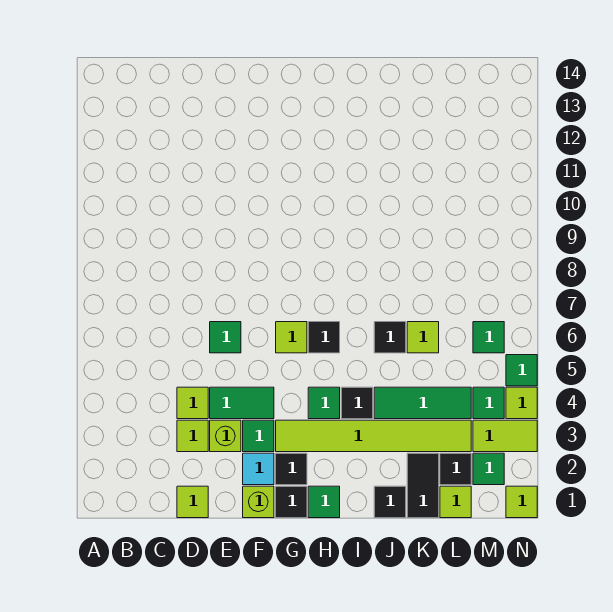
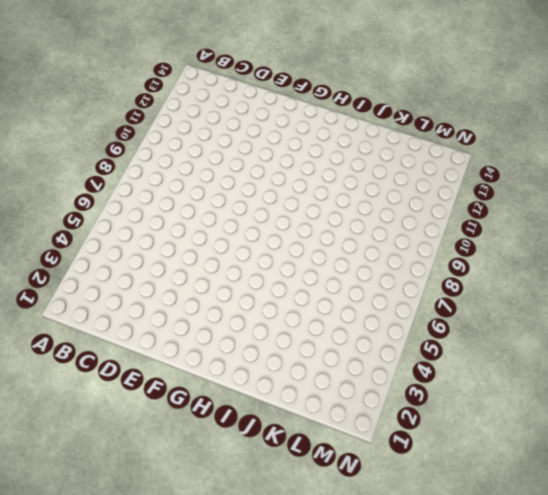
none -> lime tile D1 level 1
none -> lime tile D3 level 1
none -> lime tile D4 level 1
none -> lime brick E3 level 1

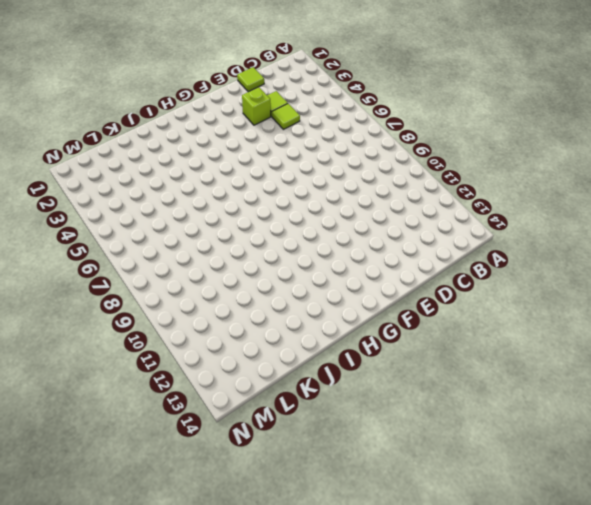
none -> green tile E4:F4 level 1
none -> green tile E6 level 1
none -> lime brick F1 level 1
none -> cyan tile F2 level 1

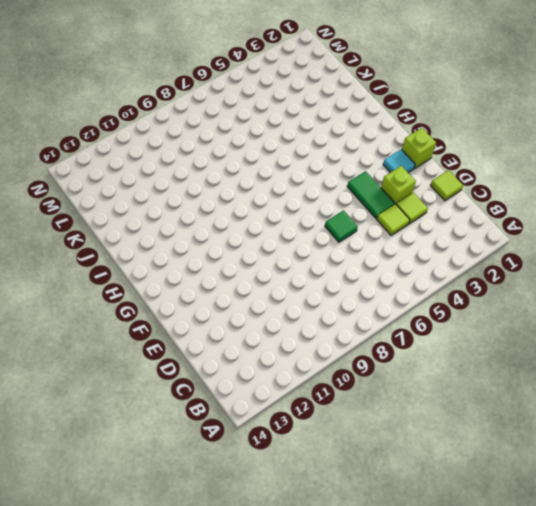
none -> green tile F3 level 1
none -> black tile G1 level 1
none -> black tile G2 level 1
none -> lime tile G3:L3 level 1

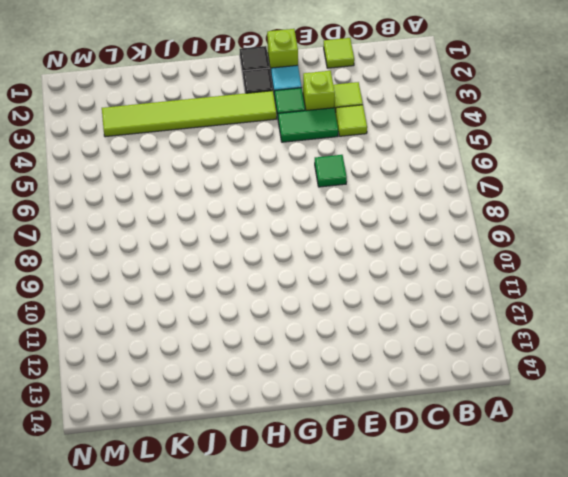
none -> lime tile G6 level 1
none -> green tile H1 level 1
none -> green tile H4 level 1
none -> black tile H6 level 1

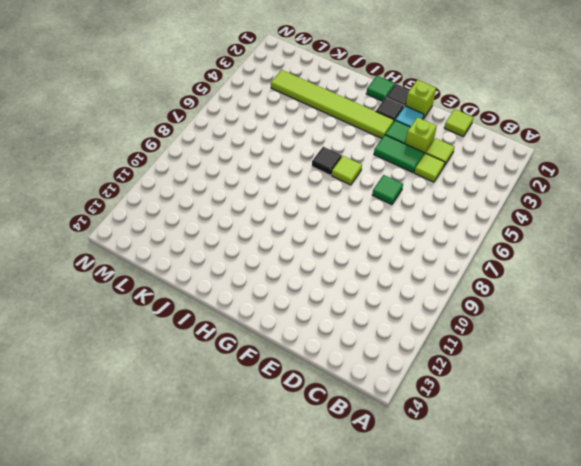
none -> green tile H4 level 1
none -> black tile I4 level 1
none -> black tile J1 level 1
none -> green tile J4:L4 level 1

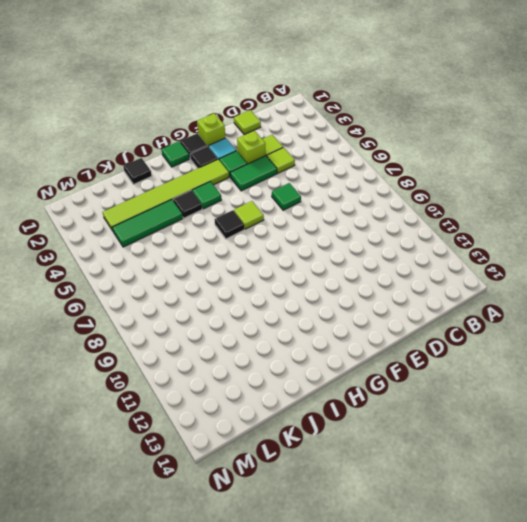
none -> black tile J6 level 1
none -> black tile K1:K2 level 1
none -> lime tile K6 level 1
none -> lime tile L1 level 1

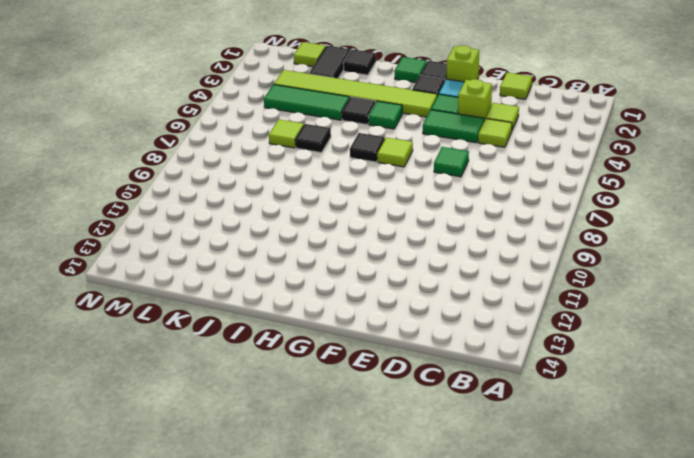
none -> black tile L2 level 1
none -> green tile M2 level 1
none -> lime tile M3:N3 level 1
none -> green tile M4 level 1

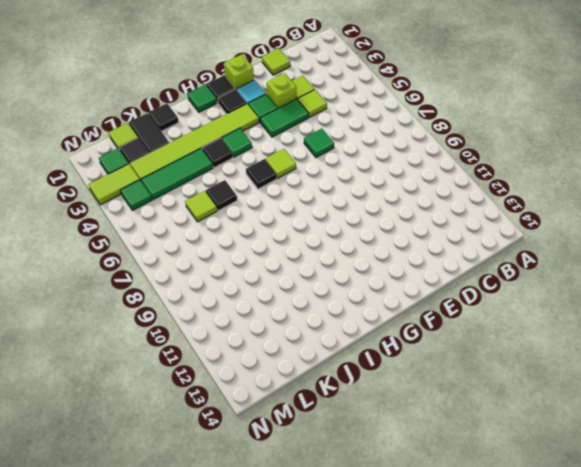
none -> green tile M6 level 1
none -> lime tile N1 level 1
none -> lime tile N4 level 1
none -> green tile N5 level 1

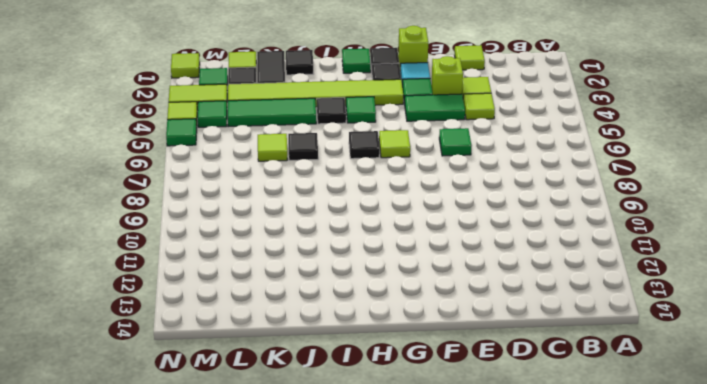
none -> green tile M6 level 1

